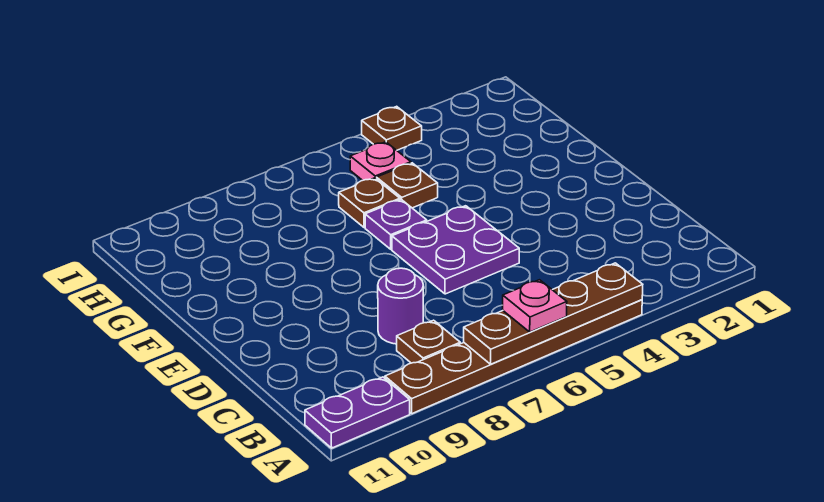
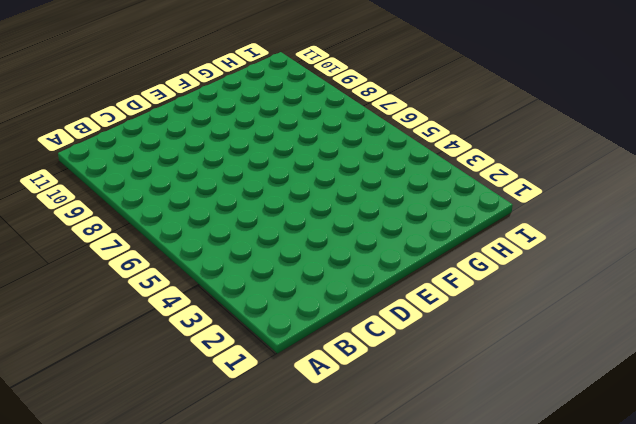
none -> brown plate A4:A9 level 1
none -> purple plate A10:A11 level 1
none -> brown plate B8 level 1

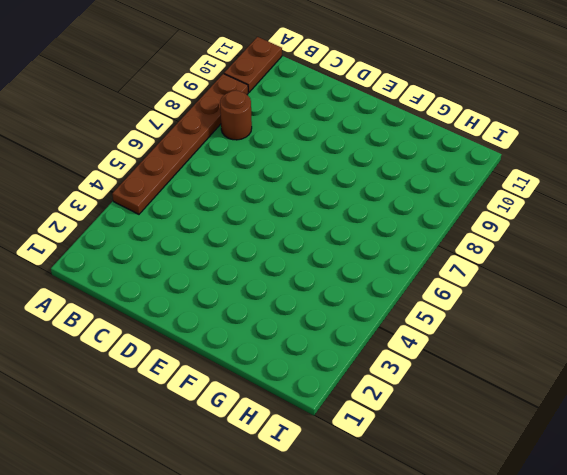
brown plate A10:A11 level 1 -> purple plate A10:A11 level 1
brown round brick B8 level 1 -> brown plate B8 level 1
none -> purple round brick C8 level 1
none -> purple plate D5:E6 level 1
none -> purple plate F6 level 1

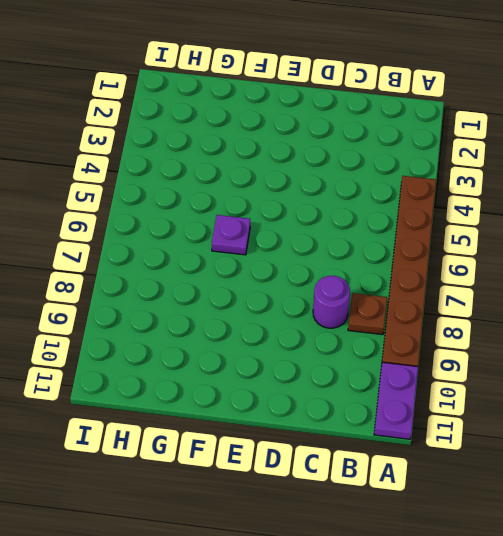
none -> purple plate D5:E6 level 1
none -> brown plate G5 level 1
none -> brown plate G6 level 1

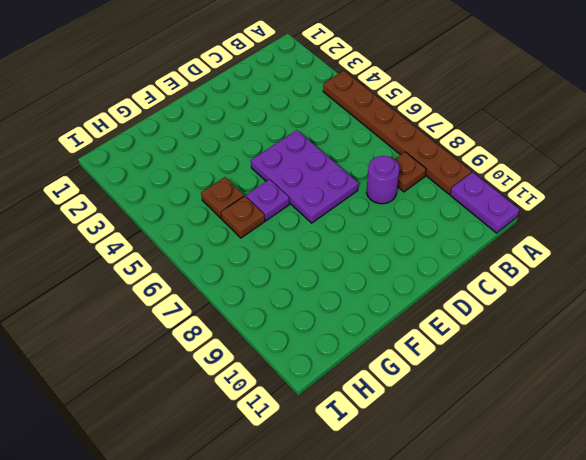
purple plate D5:E7 level 1 -> purple plate D5:E6 level 1
none -> pink plate H5 level 1
none -> brown plate I4 level 1
none -> brown plate A4:A7 level 2

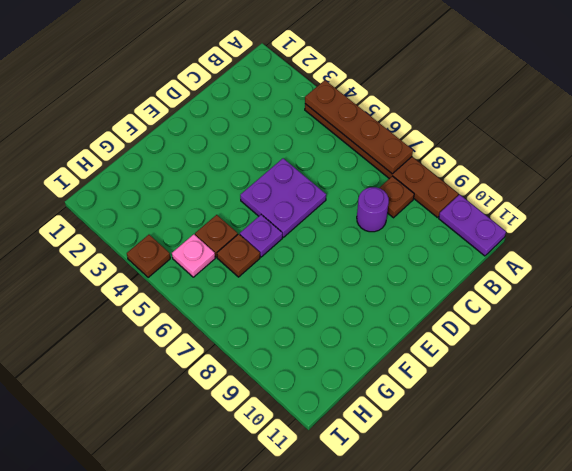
none -> pink plate A6 level 3

